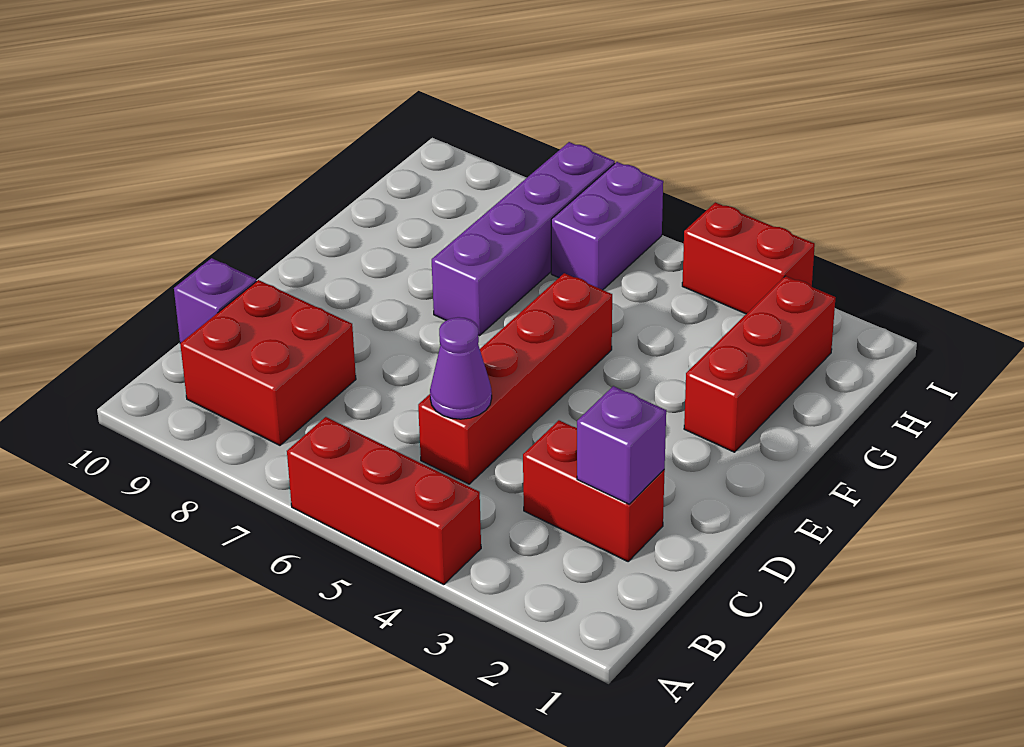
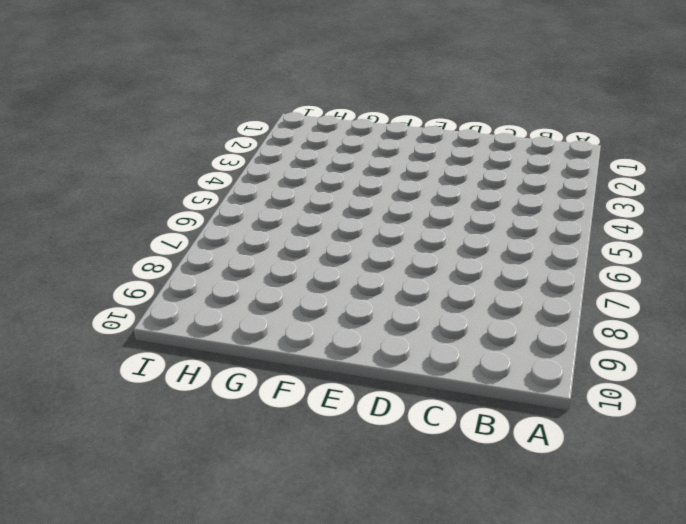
none -> red brick A4:A6 level 1
none -> red brick B8:C9 level 1

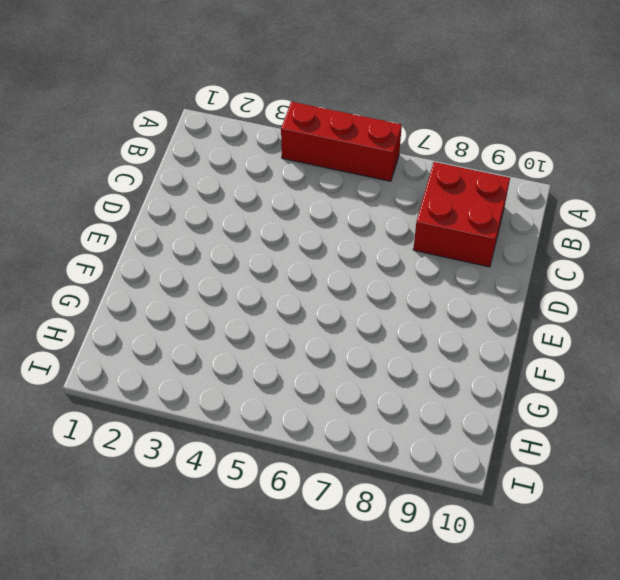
none -> red brick C2:C3 level 1
none -> red brick C5:F5 level 1

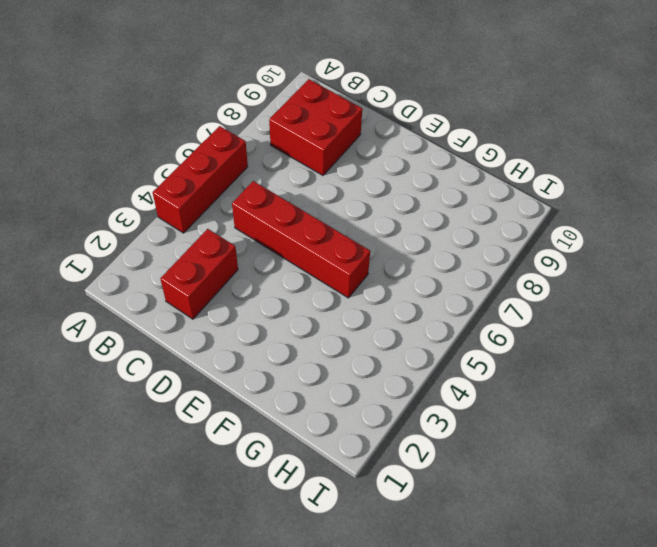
none -> purple brick C10 level 1
none -> red brick F2:H2 level 1

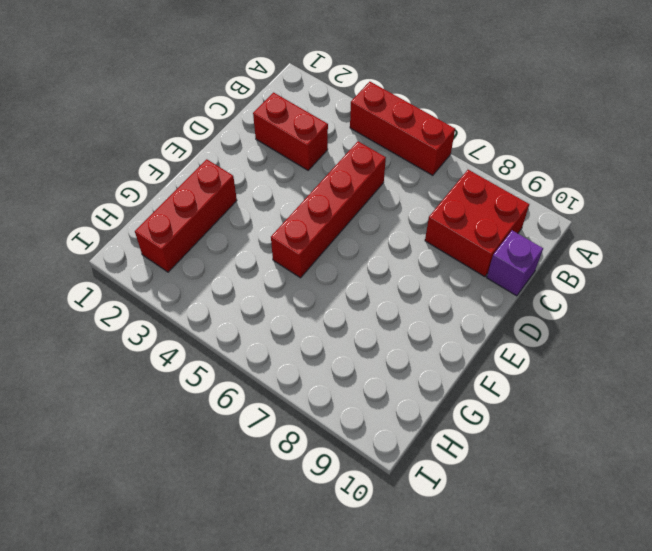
none -> purple brick F7:I7 level 1
none -> purple brick H6:I6 level 1

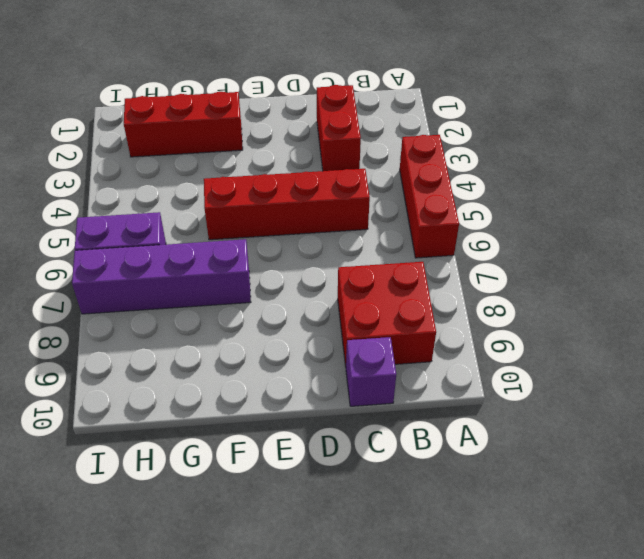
none -> red brick I3:I4 level 1
none -> purple brick C2 level 2

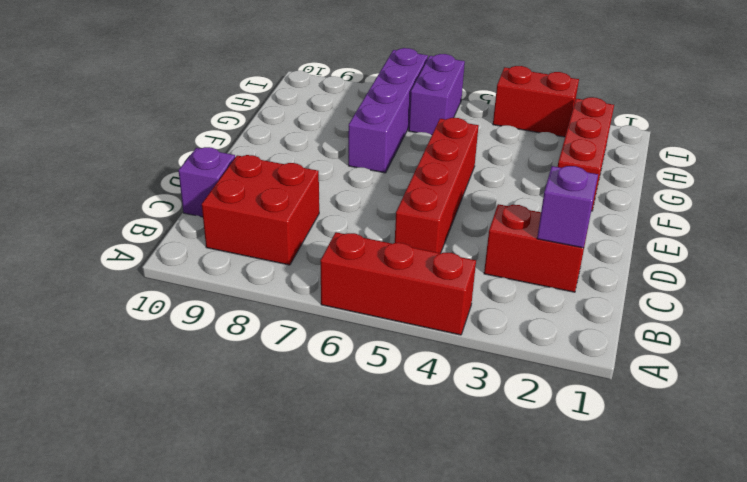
none -> purple cone C5 level 2

